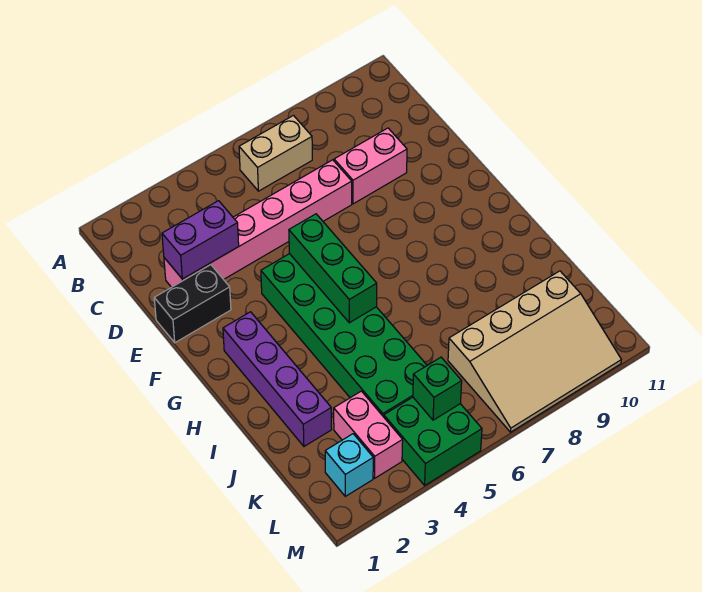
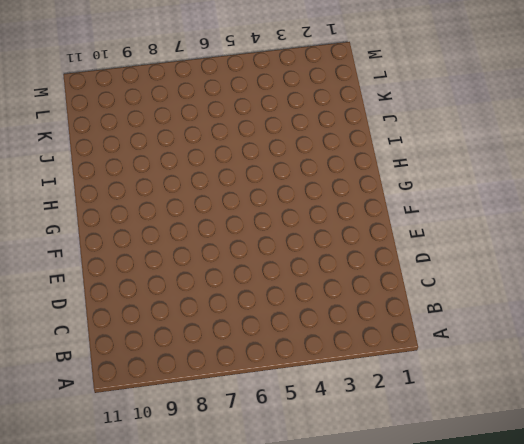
none -> tan brick B6:B7 level 1
none -> pink brick D2:D7 level 1
none -> pink brick D8:D9 level 1

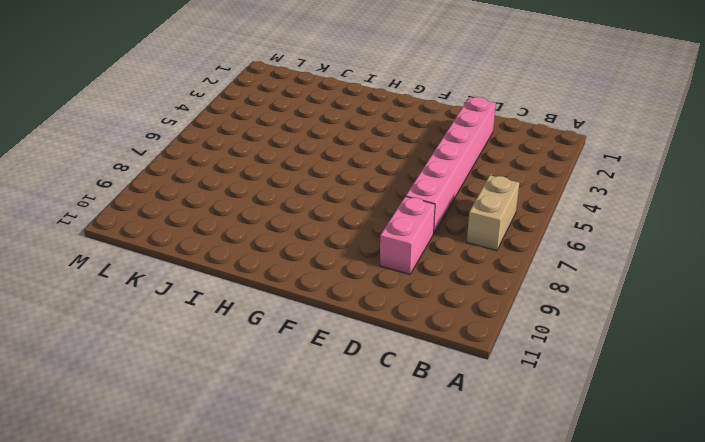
none -> black brick E1:E2 level 1
none -> green brick F4:K5 level 1
none -> purple brick G2:J2 level 1

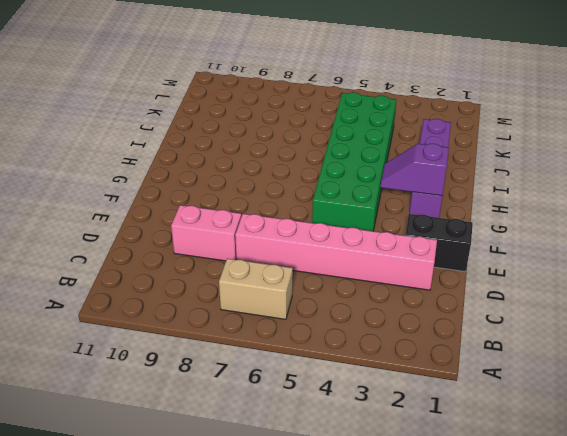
purple slope G2:G3 level 2 top 2 -> none
none -> pink brick K3:L3 level 1
none -> tan slope K7:M10 level 1 top K
none -> cyan brick L2 level 1

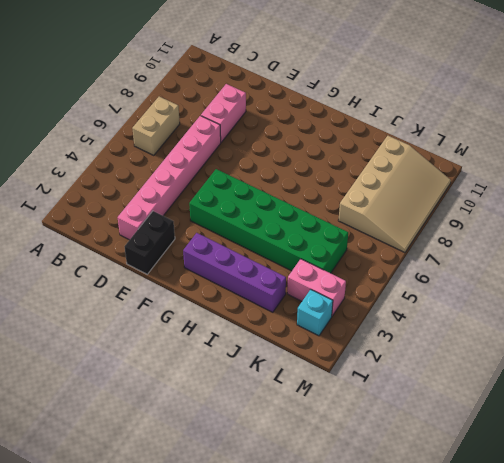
none -> green brick L4:M5 level 1
none -> purple brick D2:D3 level 2
none -> green brick F5:H5 level 2

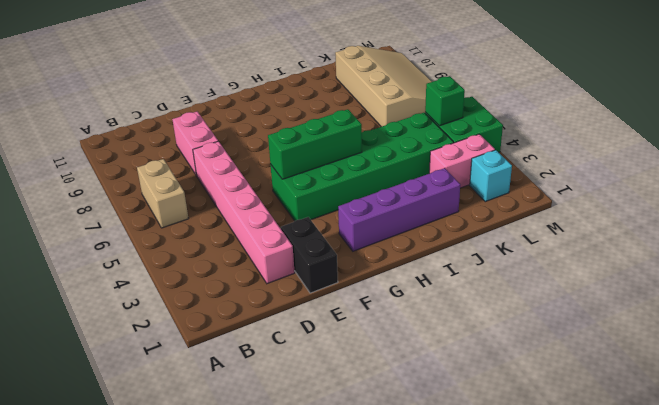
none -> purple brick D2:D3 level 2

